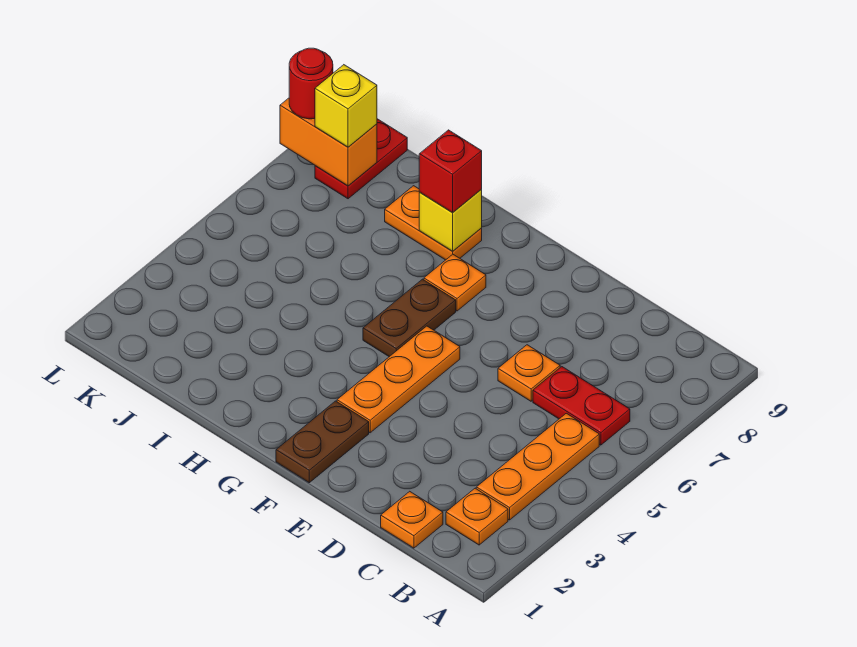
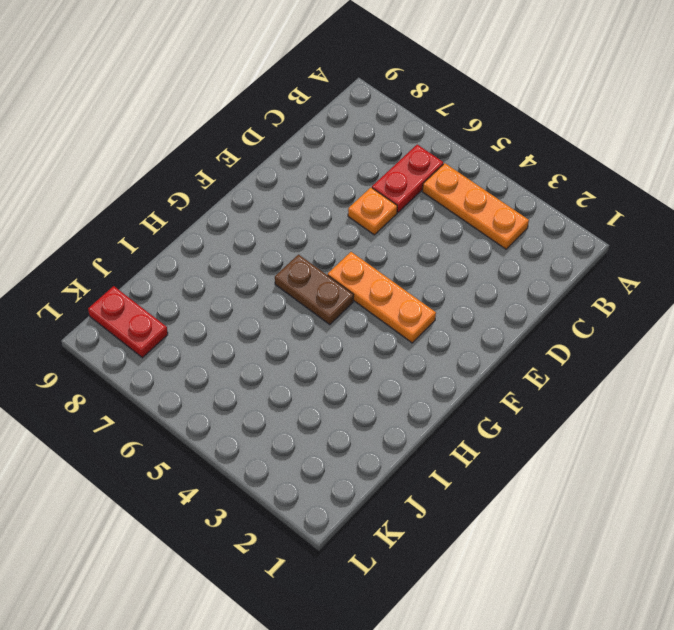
none -> orange plate B2 level 1
none -> orange plate C1 level 1
none -> brown plate F1:F2 level 1

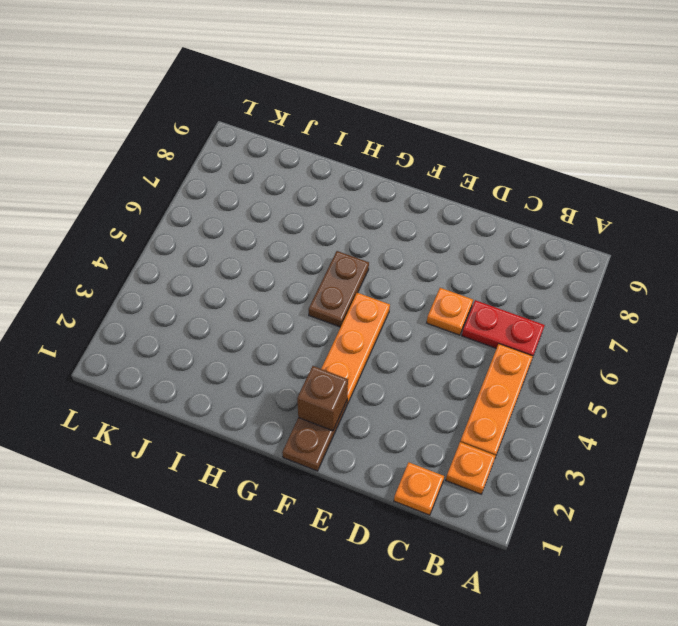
brown brick F2 level 2 -> none
none -> orange plate G7 level 1
none -> orange plate H8:I8 level 1
none -> red plate K8:K9 level 1

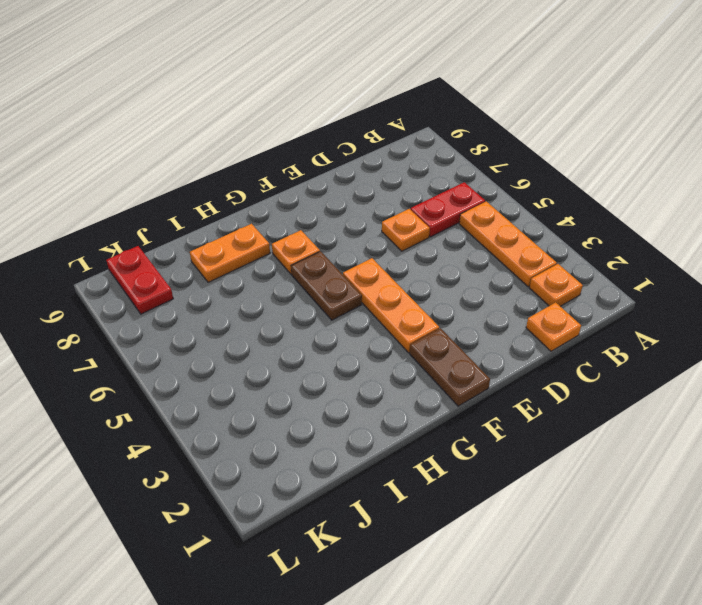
none -> yellow brick H8 level 2
none -> orange brick K8:L8 level 2
none -> red brick H8 level 3

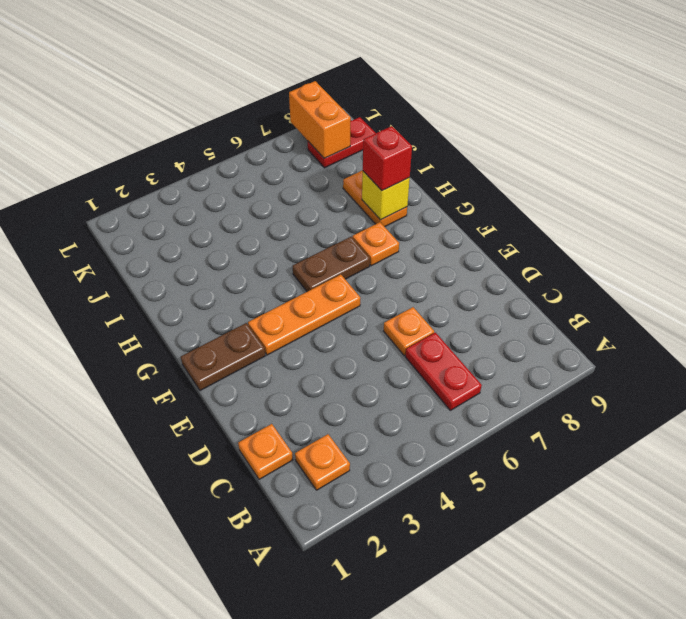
none -> orange plate B3:B5 level 1
none -> yellow brick K8 level 3
none -> red round brick L8 level 3

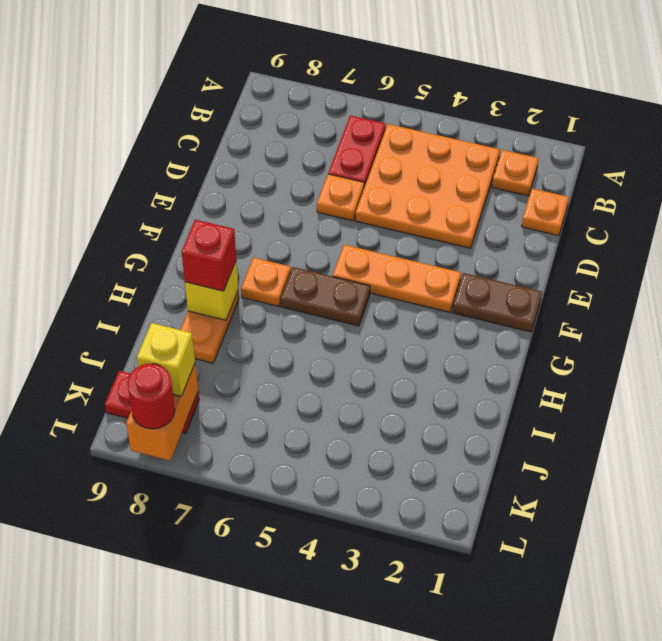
orange plate B3:D5 level 1 -> orange plate B3:B5 level 1

